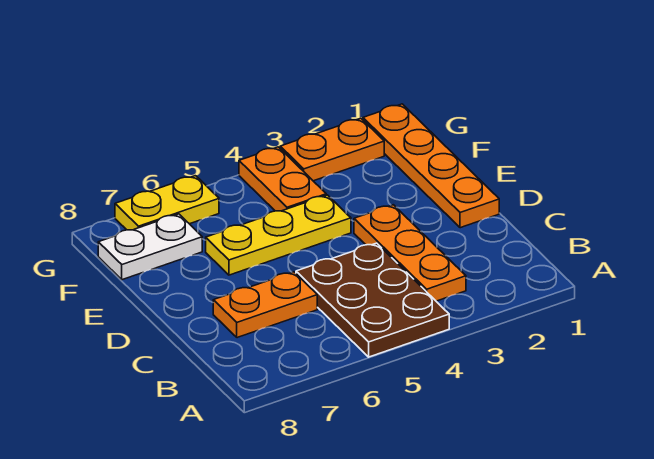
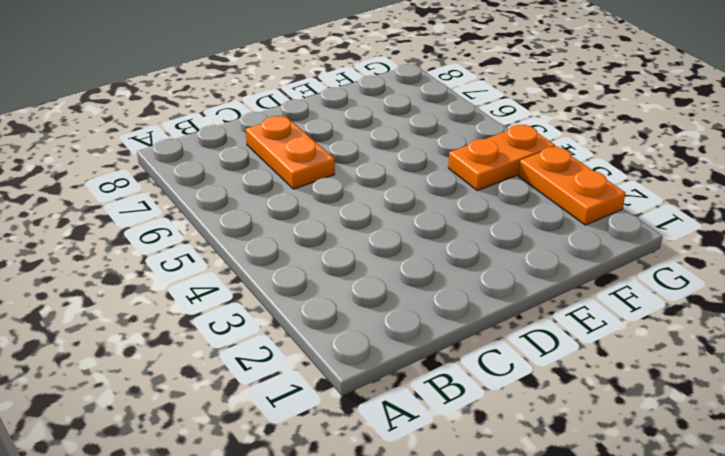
none -> brown plate A4:C5 level 1
none -> orange plate B3:D3 level 1

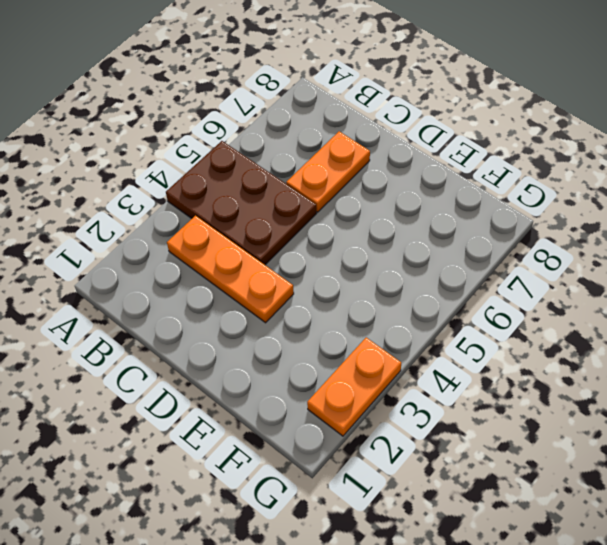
none -> orange plate D1:G1 level 1
none -> yellow plate E4:E6 level 1

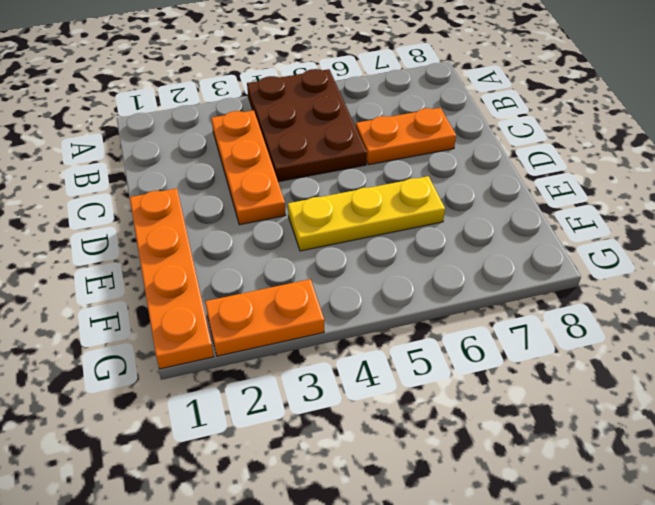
none -> orange plate F4:G4 level 1
none -> white plate F7:F8 level 1

